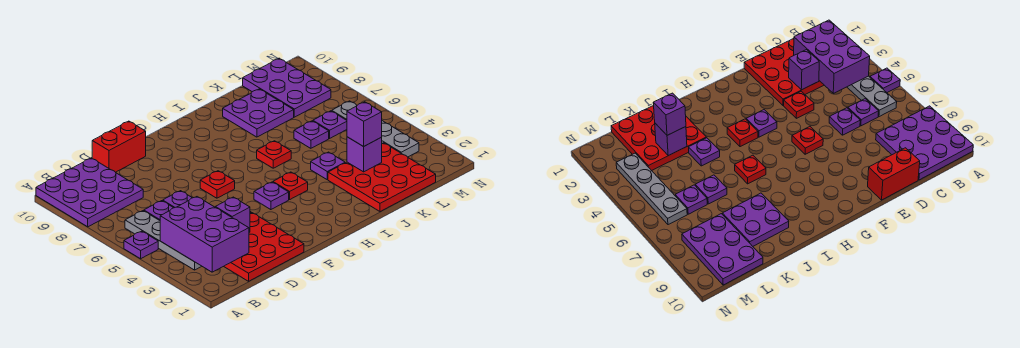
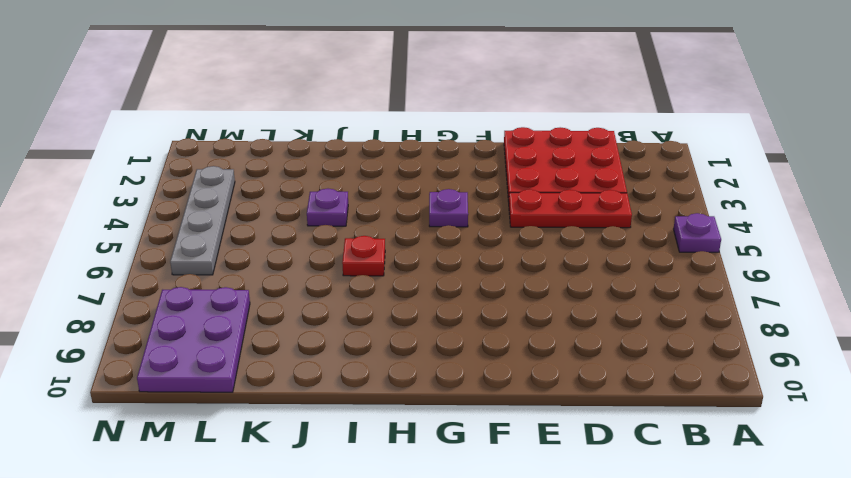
red plate C4:E4 level 1 -> red plate E4 level 1
none -> purple plate A8:C10 level 1
none -> grey plate B3:B6 level 1
none -> purple plate C6 level 1

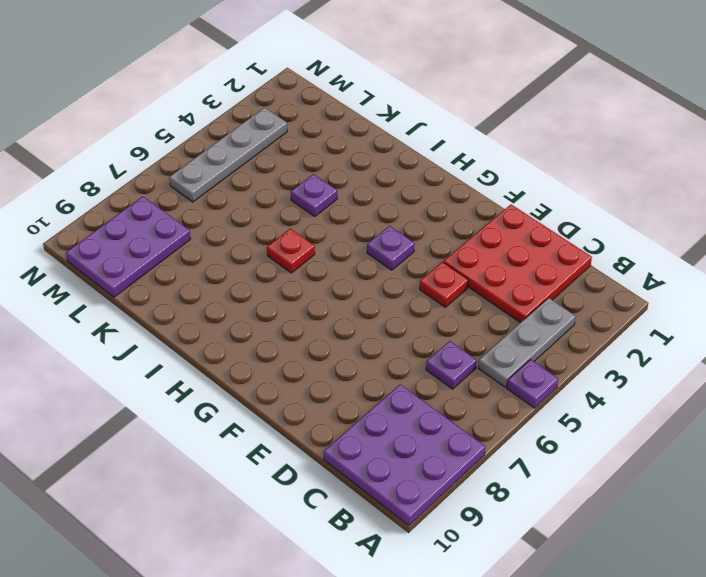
grey plate B3:B5 level 1 -> grey plate B3:B6 level 1
none -> purple plate D6 level 1
none -> red brick D10:E10 level 1
none -> red plate F6 level 1

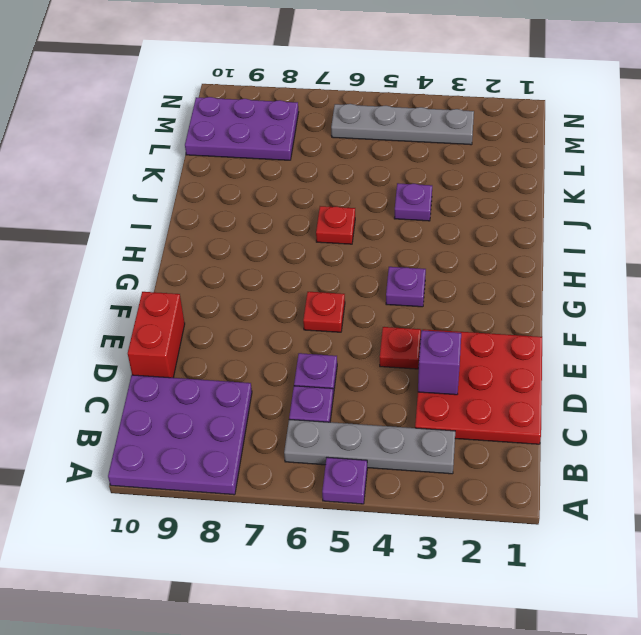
none -> red plate H4 level 1
none -> red plate J1:L3 level 1
none -> purple plate J8:K9 level 1

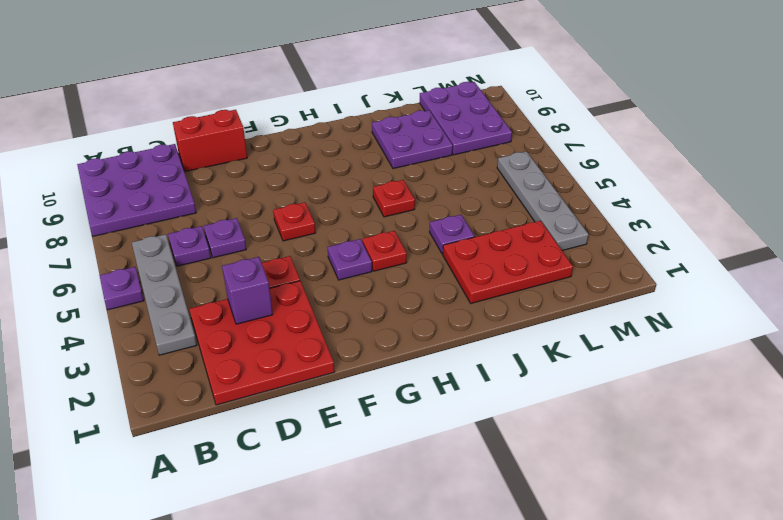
red plate J2:L3 level 1 -> red plate J1:L3 level 1
none -> purple plate K6 level 1
none -> purple plate L6 level 1
none -> purple brick B2:C4 level 2

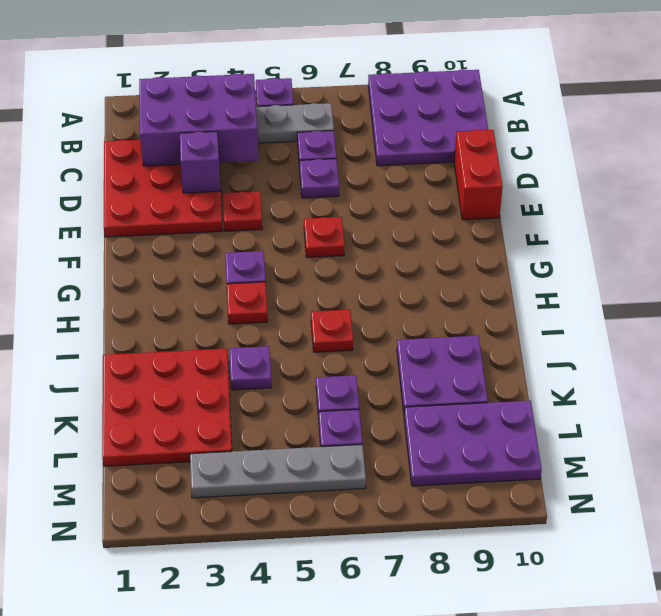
none -> purple brick K3 level 2
none -> purple brick K3 level 3

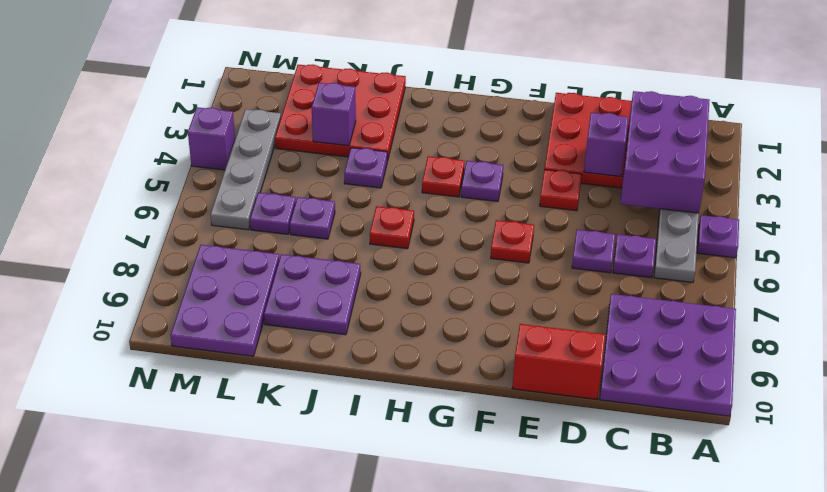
purple brick N4 level 1 -> purple brick K3 level 3

